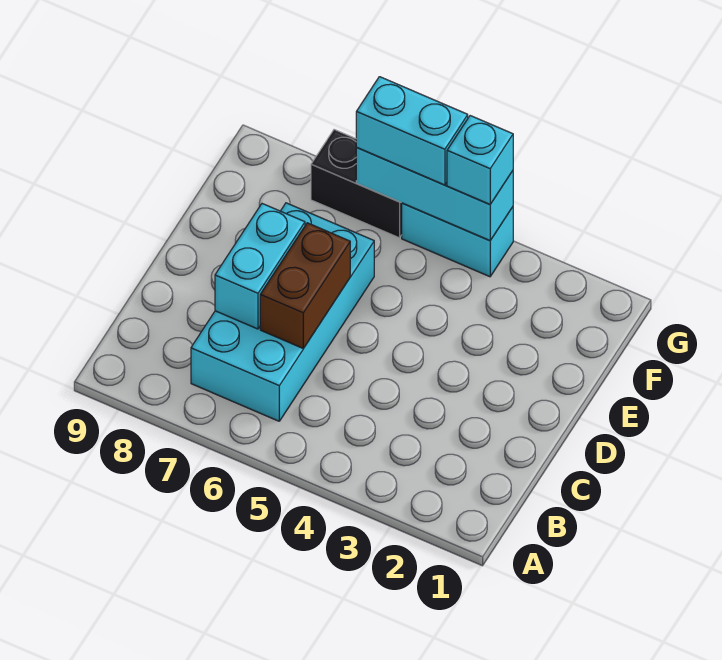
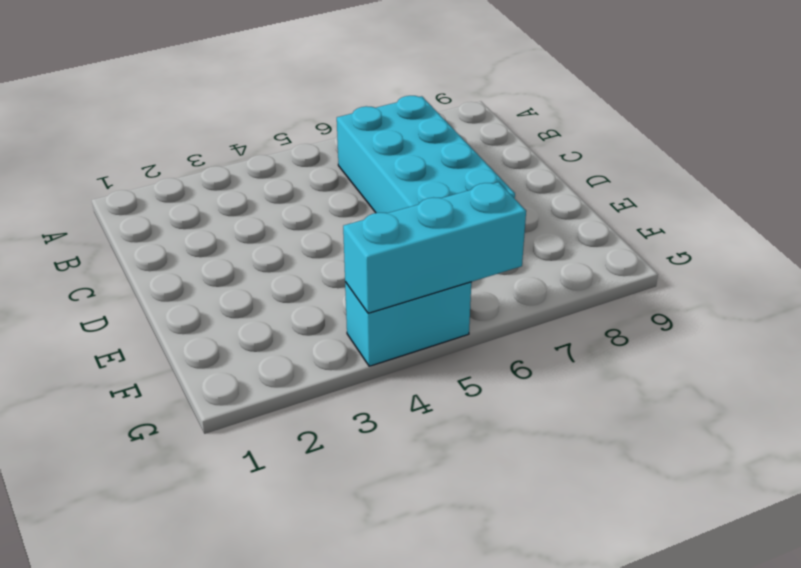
none -> black brick G6:G7 level 1
none -> brown brick C6:D6 level 2

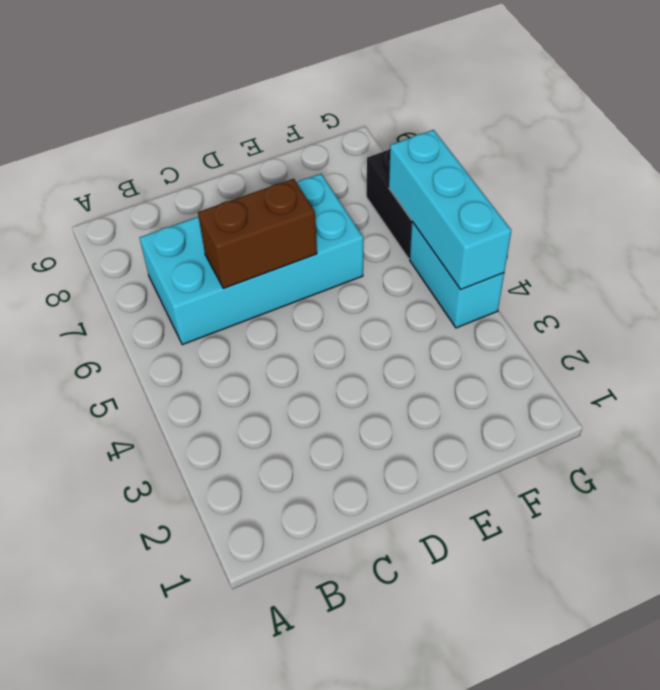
none -> cyan brick C7:D7 level 2
none -> cyan brick G4 level 3

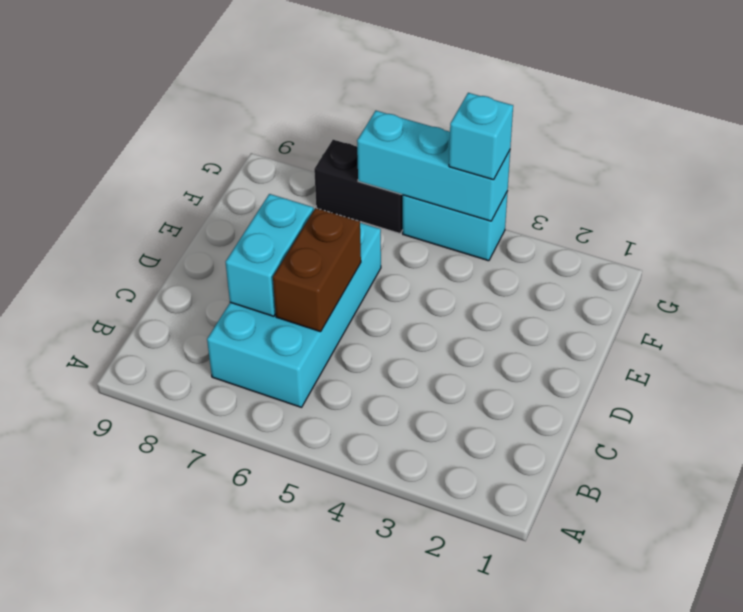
none -> cyan brick G5:G6 level 3

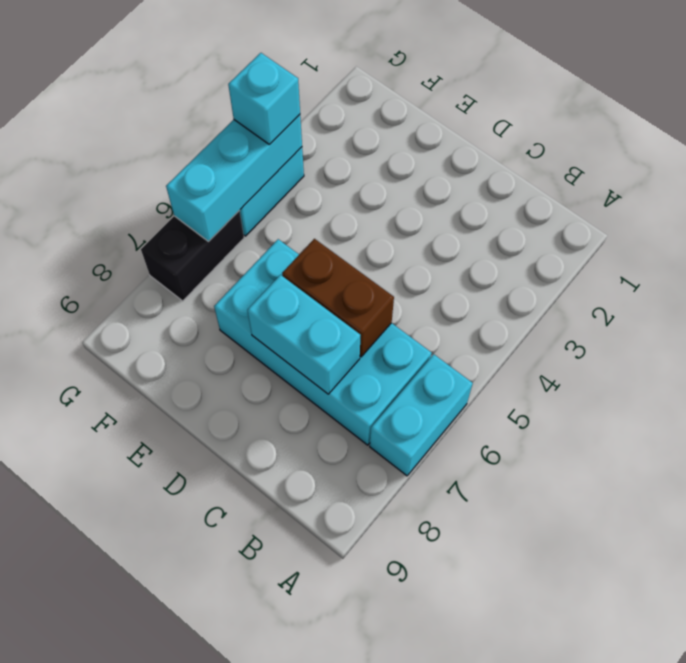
cyan brick A6:A7 level 1 -> cyan brick G5:G6 level 3

